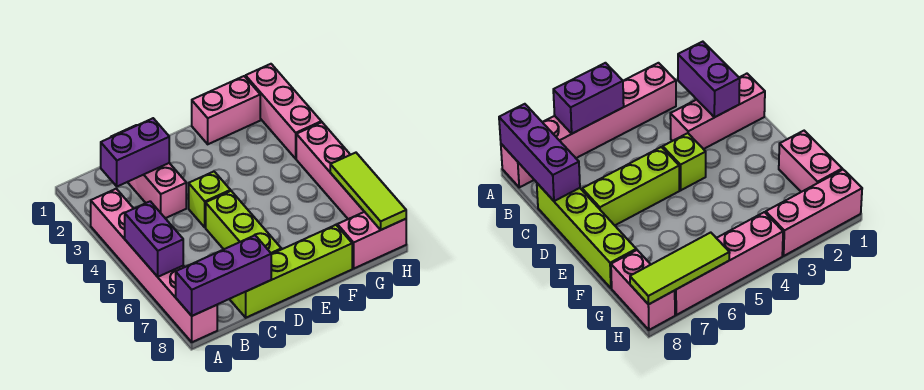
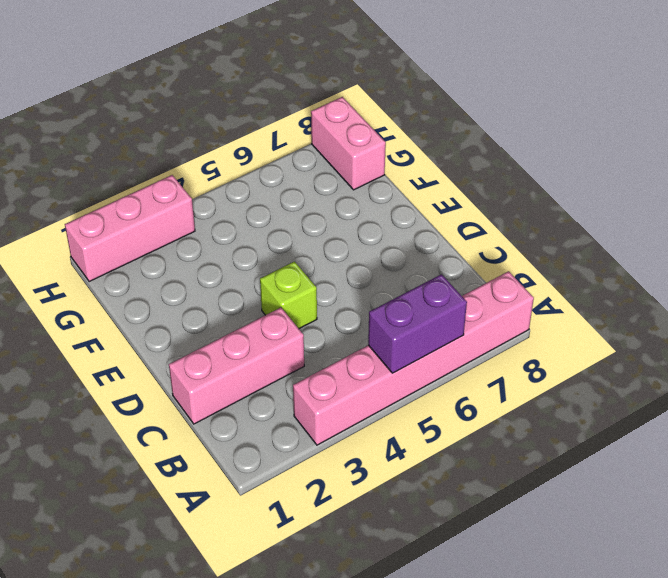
none -> lime brick C8:F8 level 1
none -> lime brick D5:D7 level 1
none -> pink brick F1:G1 level 1

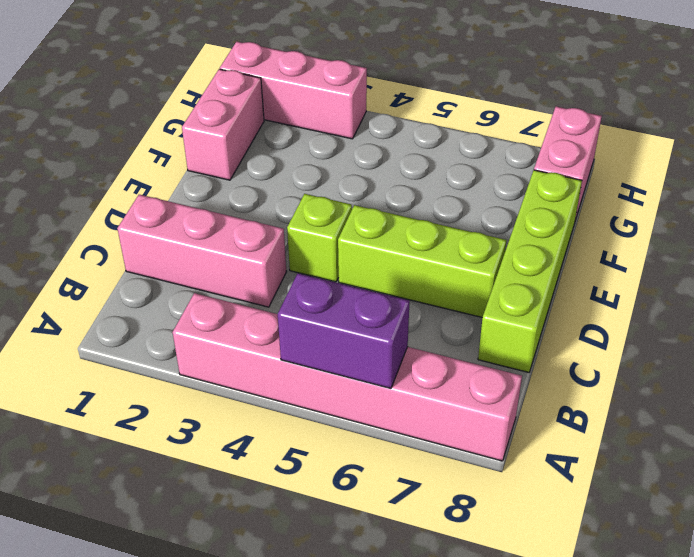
none -> pink brick H4:H7 level 1
none -> purple brick A8:C8 level 2
none -> purple brick B2:C2 level 2

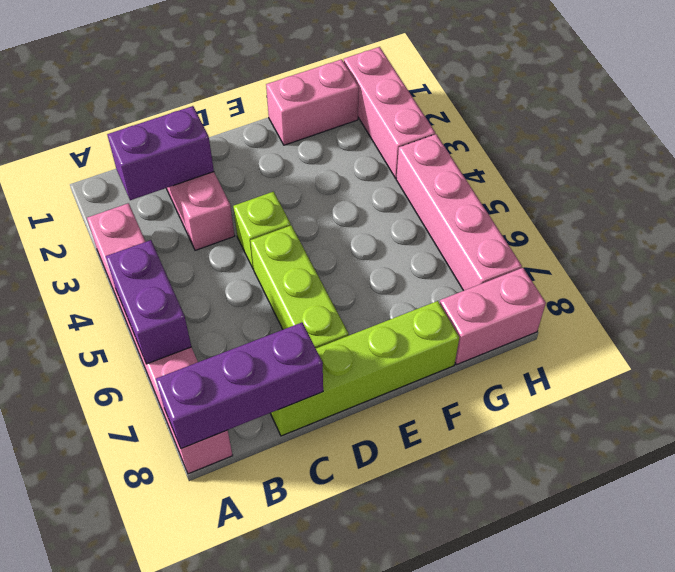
none -> lime tile H6:H8 level 2

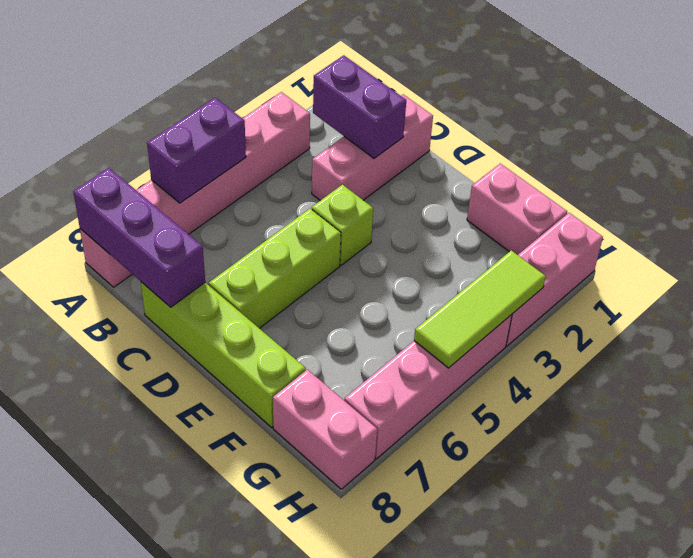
lime tile H3:H5 level 2 -> lime tile H6:H8 level 2

